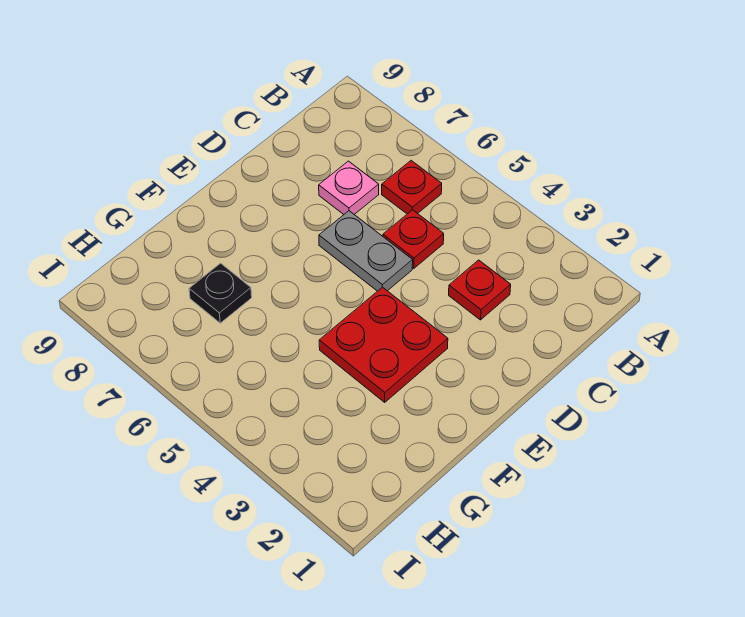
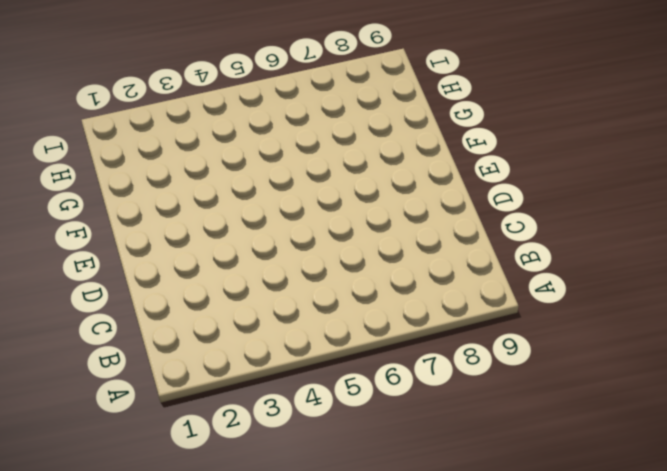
none -> red plate B6 level 1
none -> red plate C3 level 1

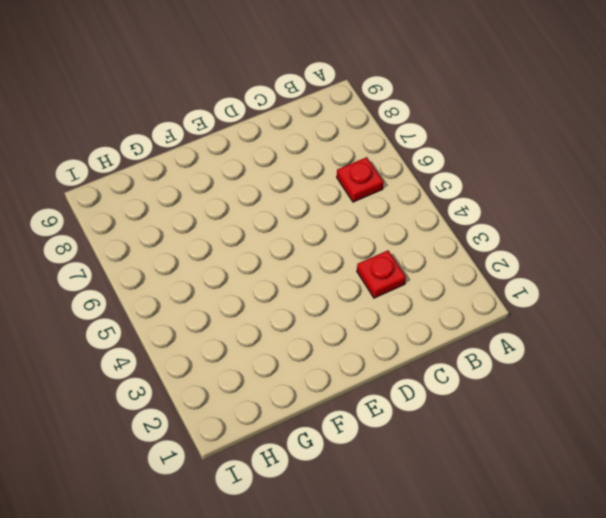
none -> red plate C5 level 1
none -> pink plate C7 level 1

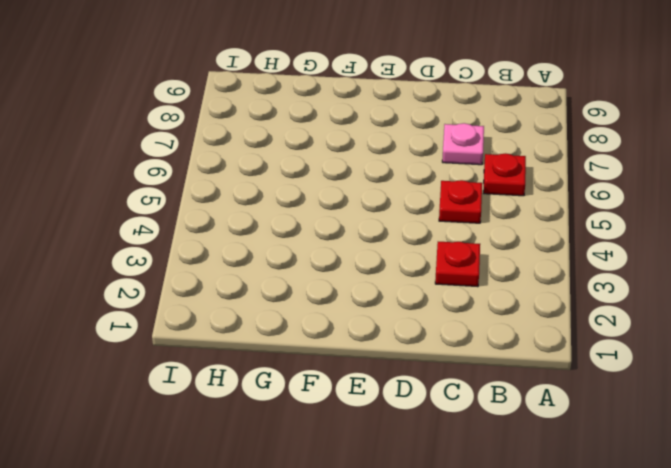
none -> grey plate D5:D6 level 1
none -> red plate E3:F4 level 1

